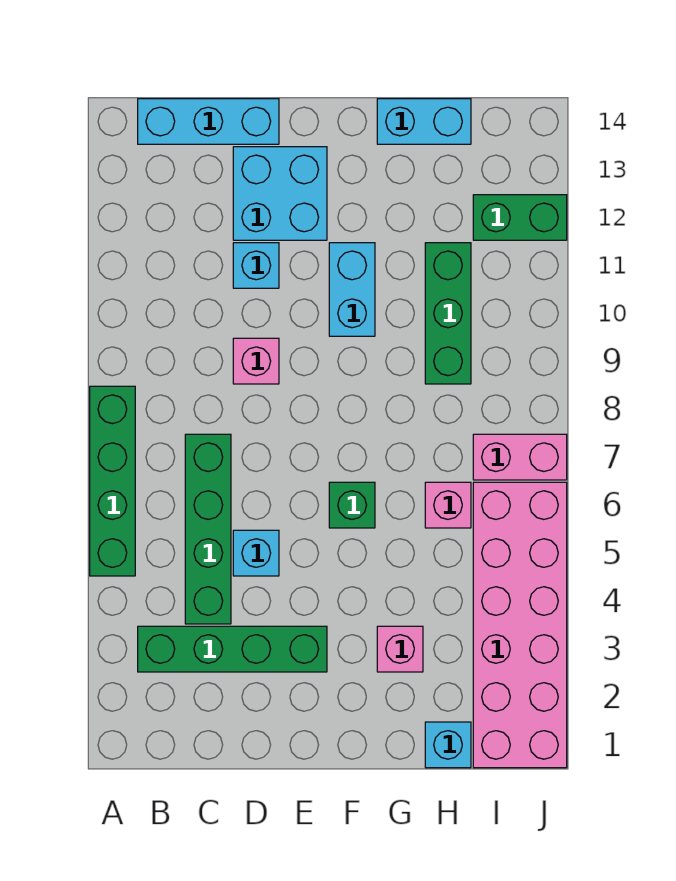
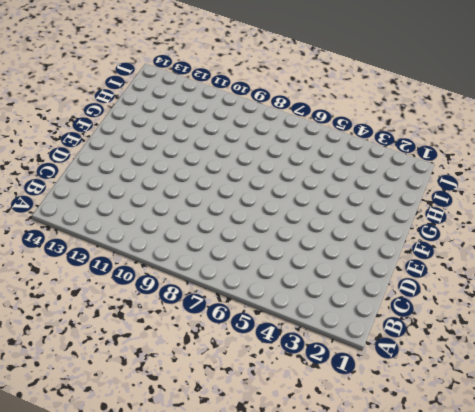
none -> green brick A5:A8 level 1
none -> green brick B3:E3 level 1
none -> cyan brick B14:D14 level 1

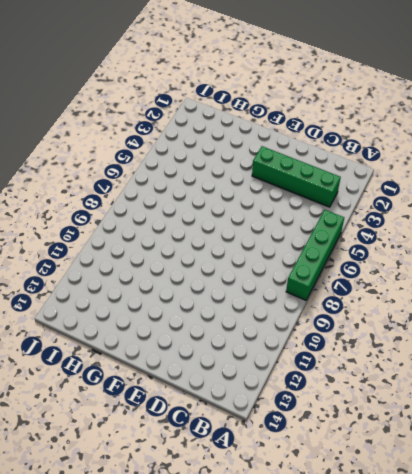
none -> cyan brick B14:D14 level 1
none -> green brick C4:C7 level 1
none -> cyan brick D5 level 1

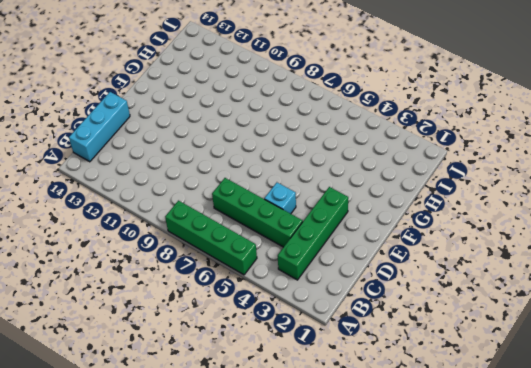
none -> pink brick D9 level 1
none -> cyan brick D11 level 1
none -> cyan brick D12:E13 level 1

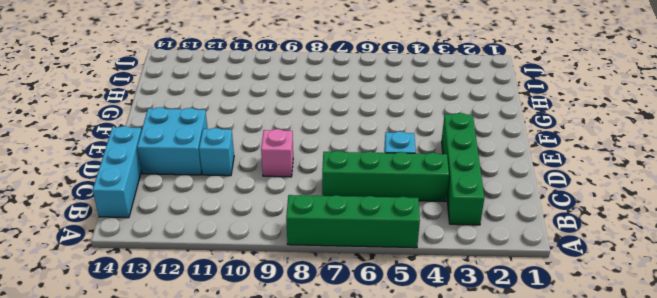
none -> green brick F6 level 1
none -> cyan brick F10:F11 level 1
none -> pink brick G3 level 1

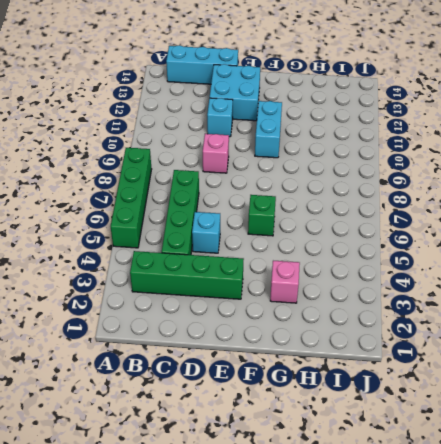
none -> cyan brick G14:H14 level 1
none -> cyan brick H1 level 1
none -> pink brick H6 level 1

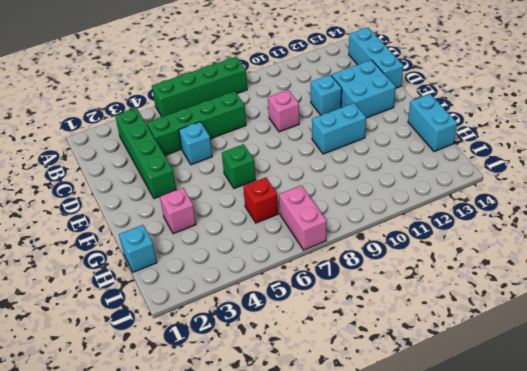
red brick H6 level 1 -> pink brick H6 level 1
none -> green brick H9:H11 level 1
none -> pink brick I1:J6 level 1
none -> green brick I12:J12 level 1

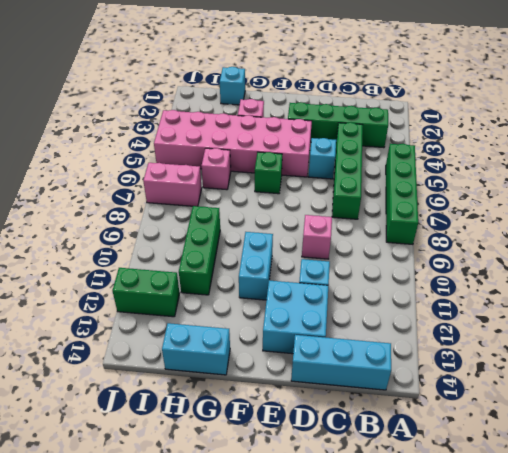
pink brick E4:J5 level 1 -> pink brick I1:J6 level 1

